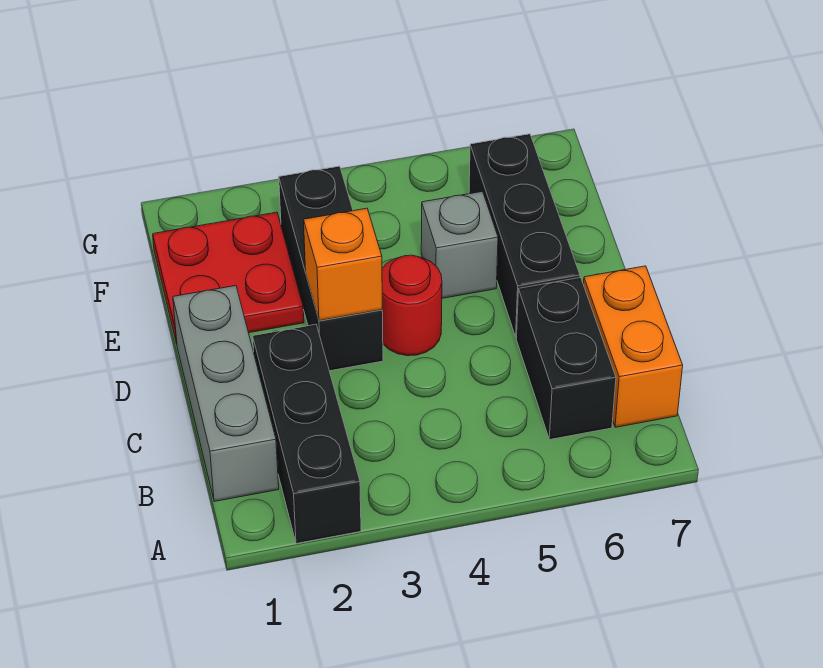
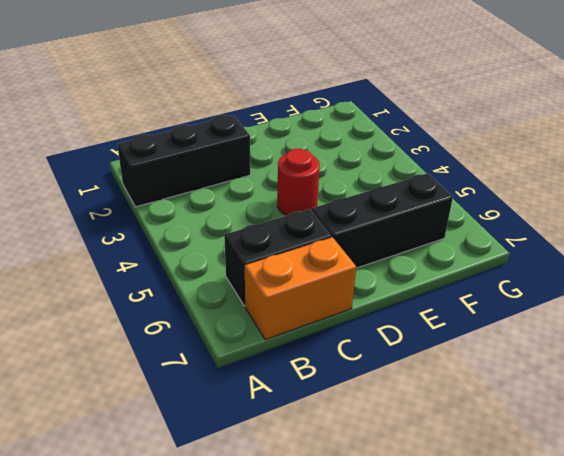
none -> grey brick B1:D1 level 1
none -> black brick D3:F3 level 1

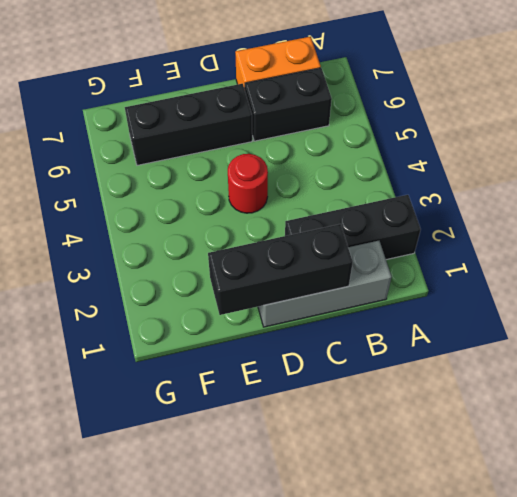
black brick C1:E1 level 2 -> black brick D3:F3 level 1
none -> red plate E1:F2 level 1
none -> grey brick E5 level 1

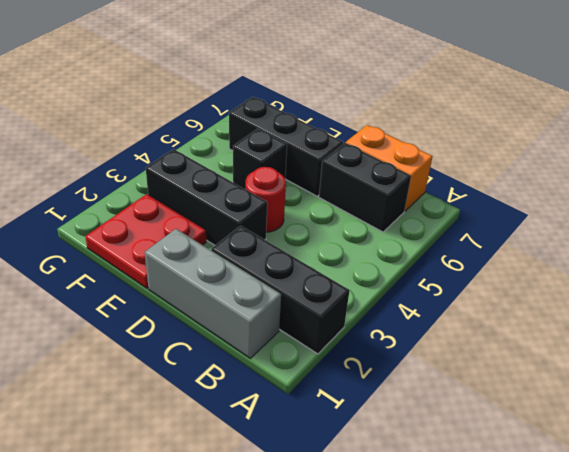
black brick E5 level 1 -> grey brick E5 level 1
none -> orange brick D3 level 2

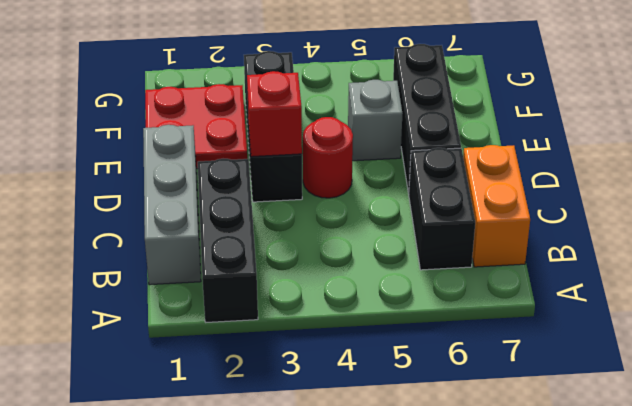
red brick D3 level 2 -> orange brick D3 level 2

